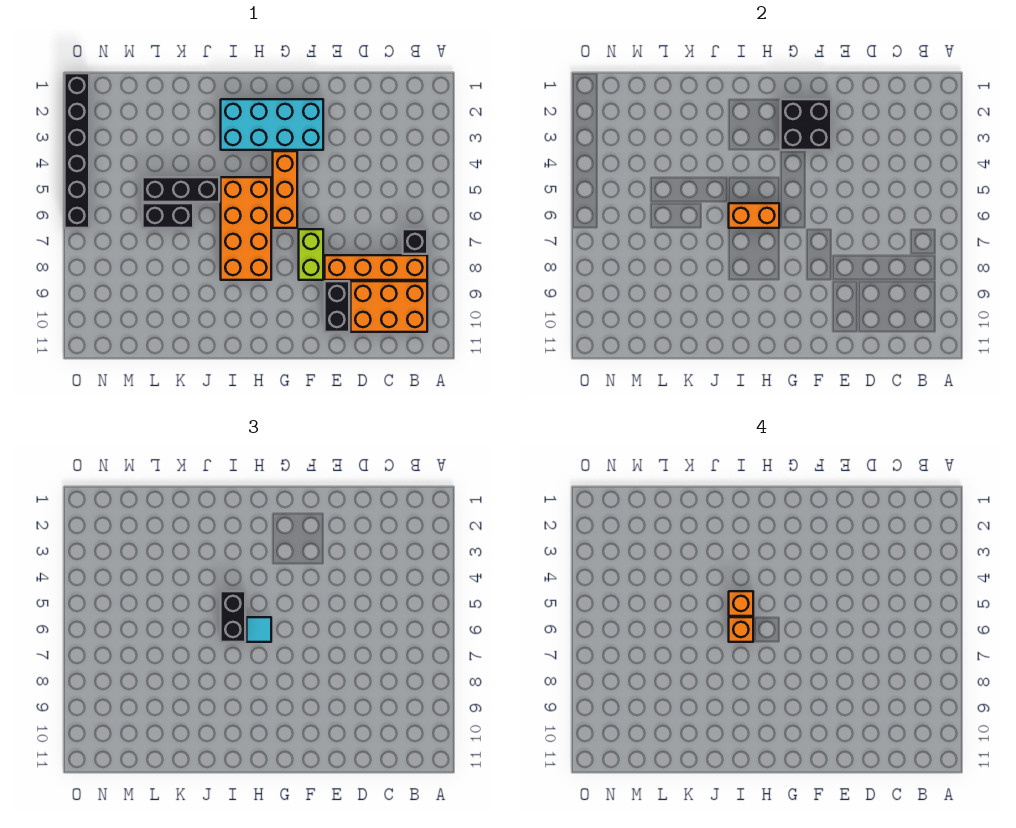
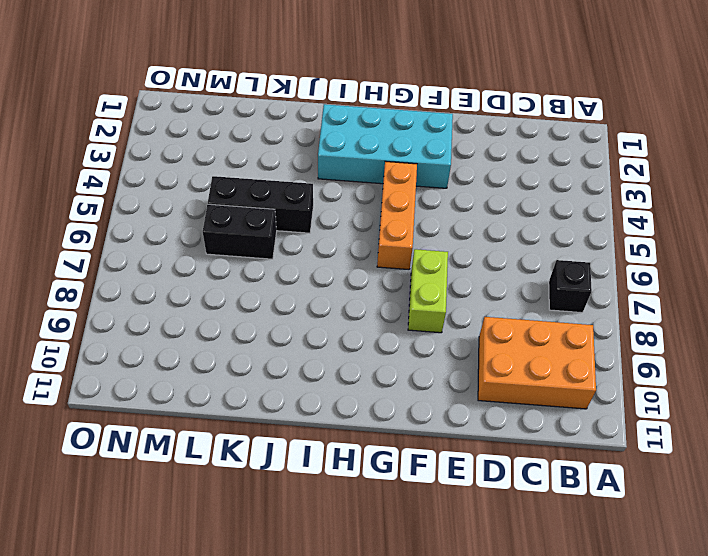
none -> orange brick B8:E8 level 1
none -> black brick E9:E10 level 1
none -> orange brick H5:I8 level 1

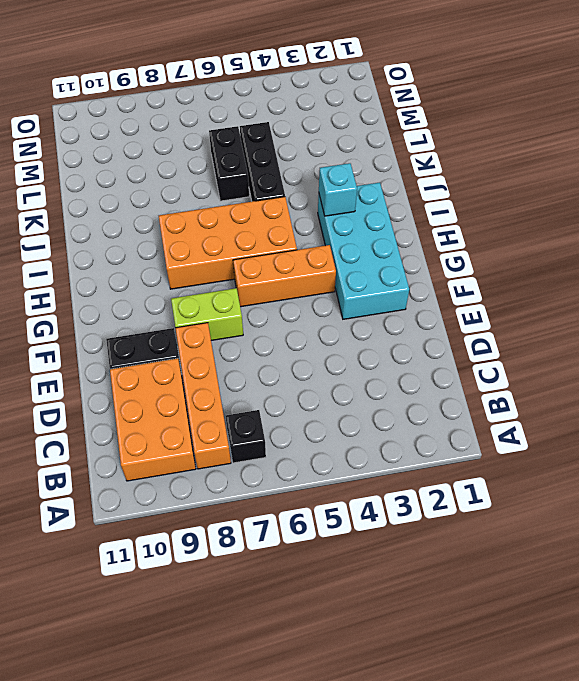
cyan brick I3 level 2 -> none
none -> black brick O1:O6 level 1
none -> black brick F2:G3 level 2
none -> orange brick H6:I6 level 2

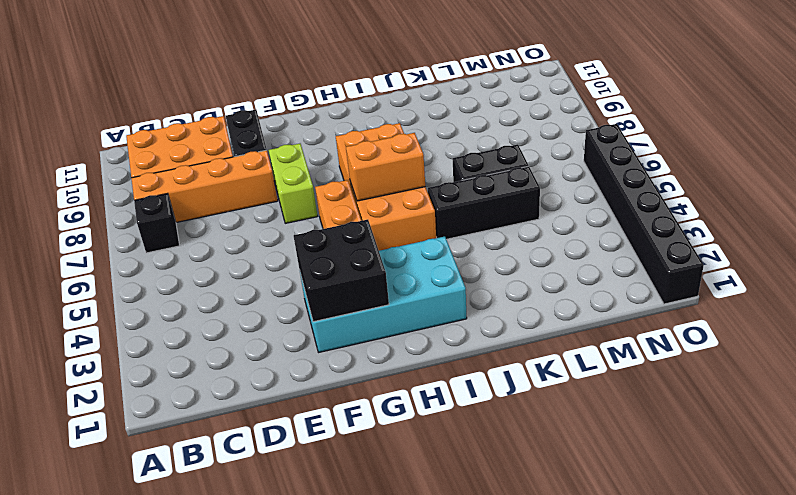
none -> cyan tile H6 level 3
none -> black brick I5:I6 level 3
none -> orange brick I5 level 4

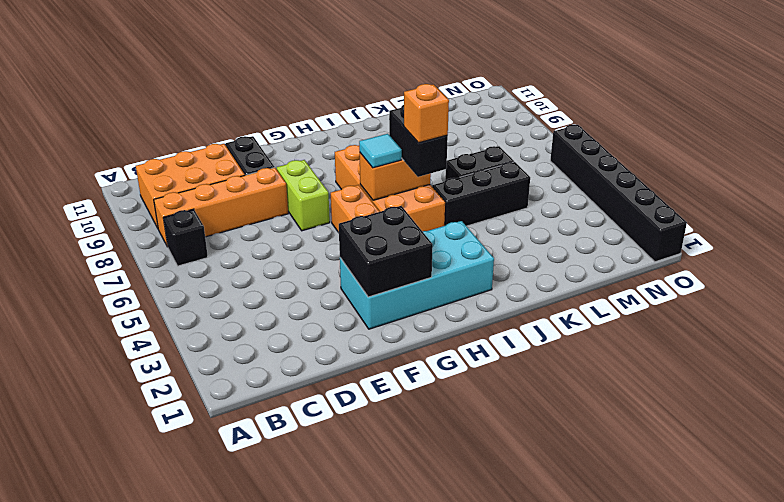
none -> orange brick I6 level 4

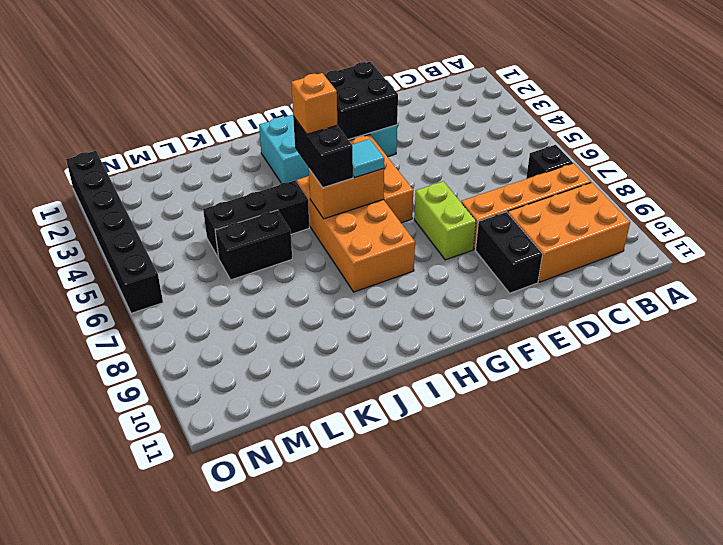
none -> orange brick I6 level 4

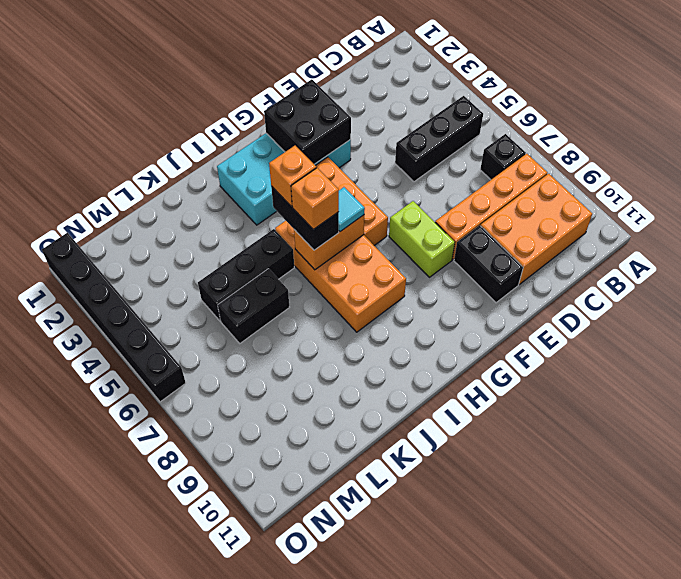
black brick B5:D5 level 1 -> none

